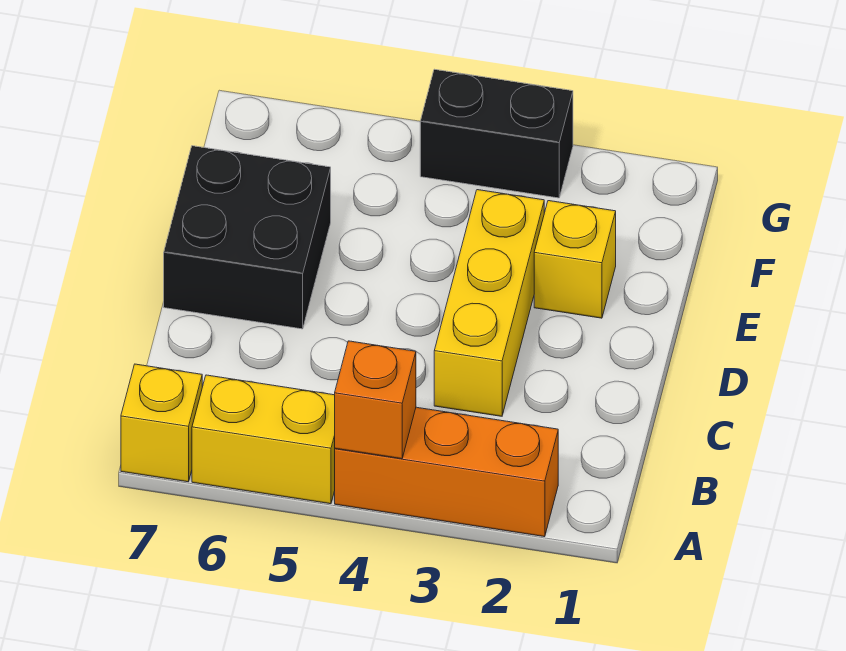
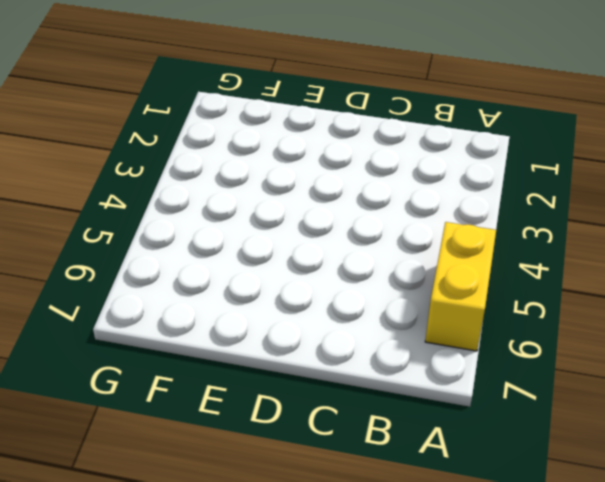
none -> orange brick A2:A4 level 1
none -> yellow brick A7 level 1

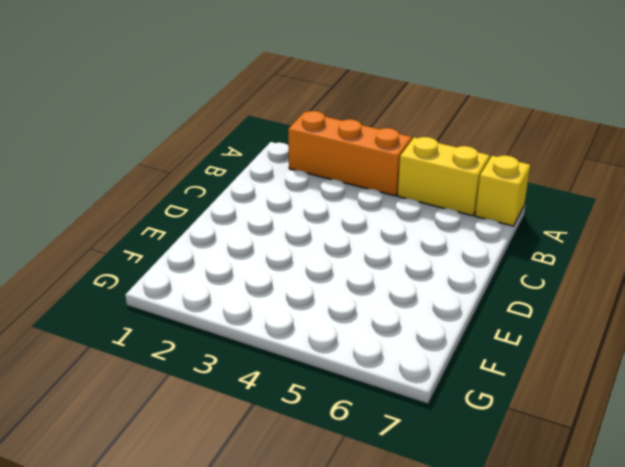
none -> yellow brick C3:E3 level 1
none -> black brick D6:E7 level 1

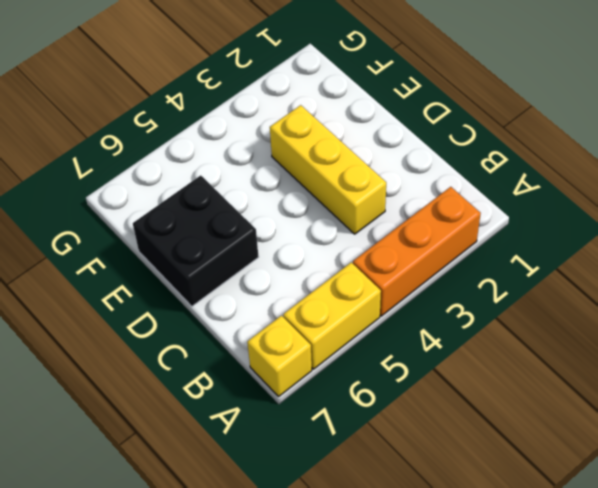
none -> yellow brick E2 level 1
none -> black brick G3:G4 level 1

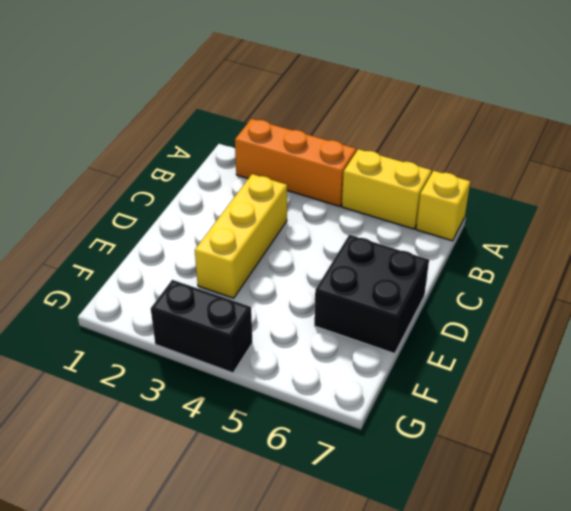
none -> yellow brick E2 level 1
none -> orange brick A4 level 2

